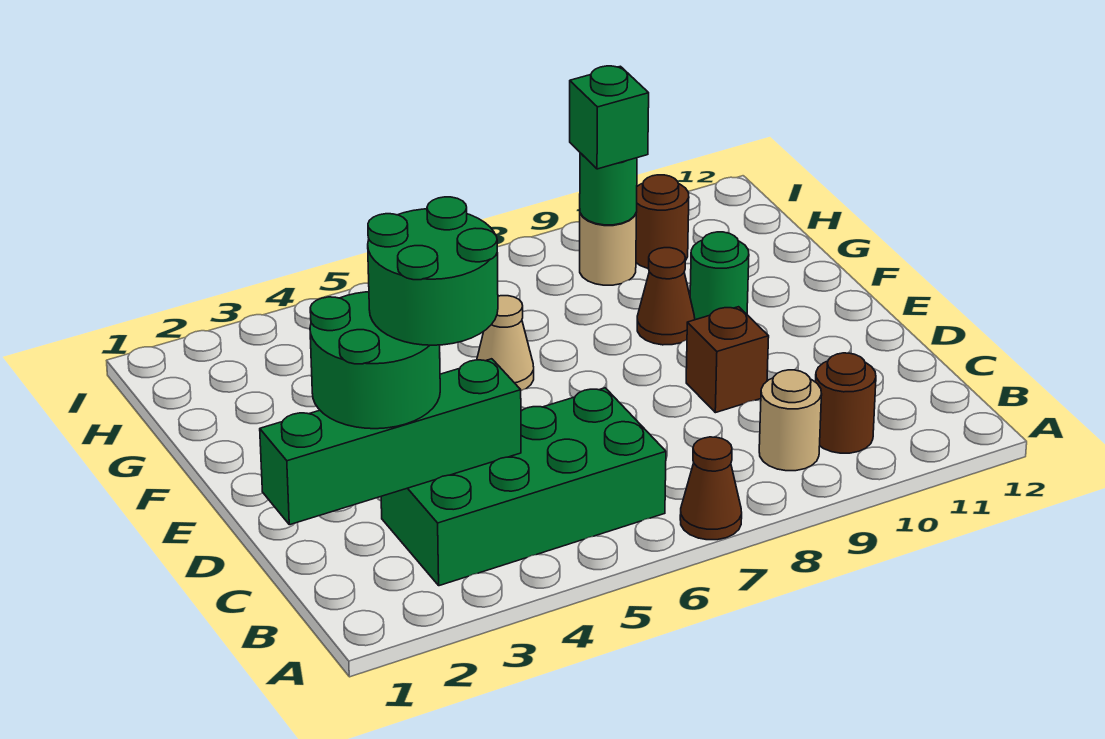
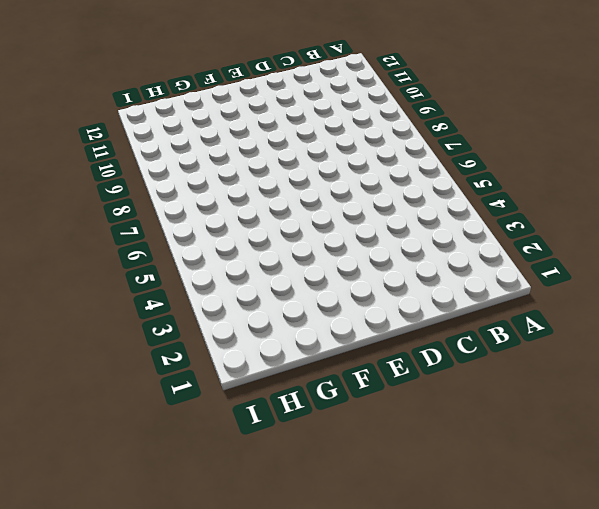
none -> brown cone A7 level 1
none -> green brick B3:C6 level 1
none -> tan round brick B9 level 1

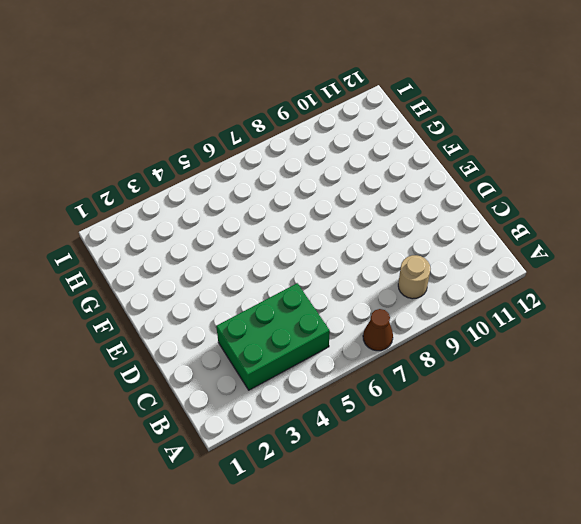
green brick B3:C5 level 1 -> green brick B3:C6 level 1
none -> brown round brick B10 level 1
none -> brown brick D9 level 1
none -> tan cone F6 level 1

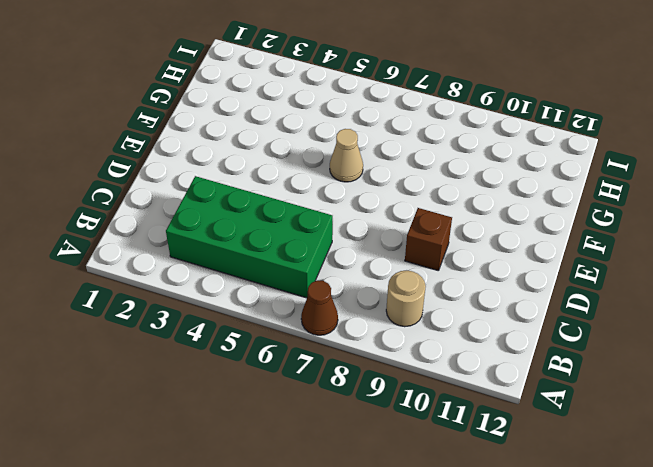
none -> brown round brick B10 level 1
none -> brown cone F9 level 1
none -> green round brick F10 level 1

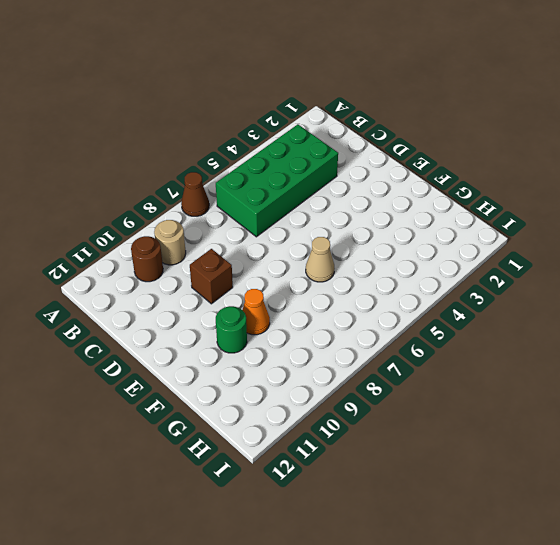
orange cone F9 level 1 -> brown cone F9 level 1
none -> tan round brick H9 level 1
none -> brown round brick H10 level 1
none -> green brick C1:C4 level 2

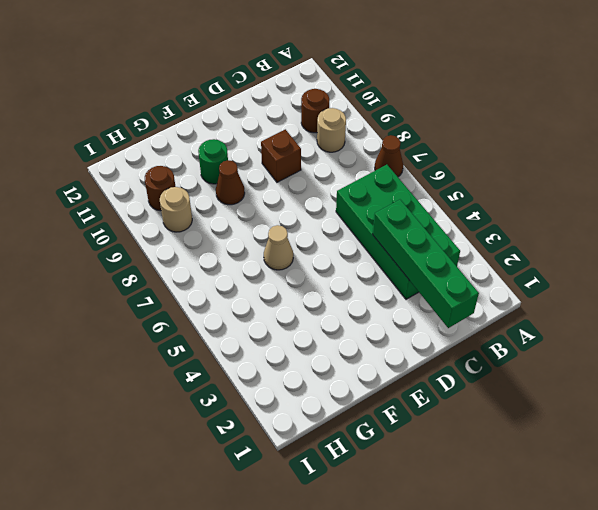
none -> green round brick H9 level 2
none -> green round brick C2:D3 level 3
none -> green brick H9 level 3

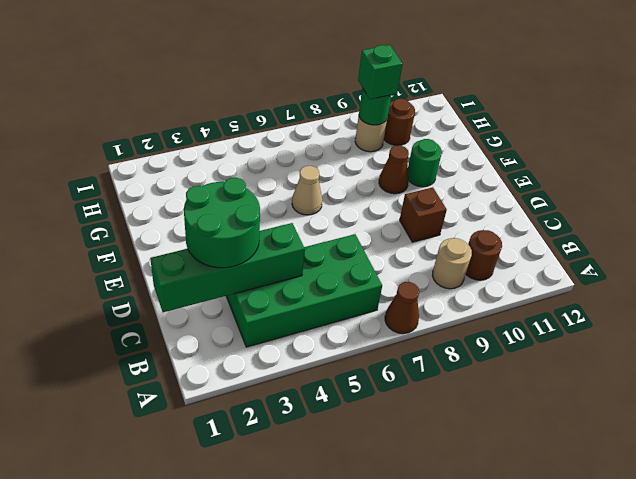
none -> green round brick C3:D4 level 4

